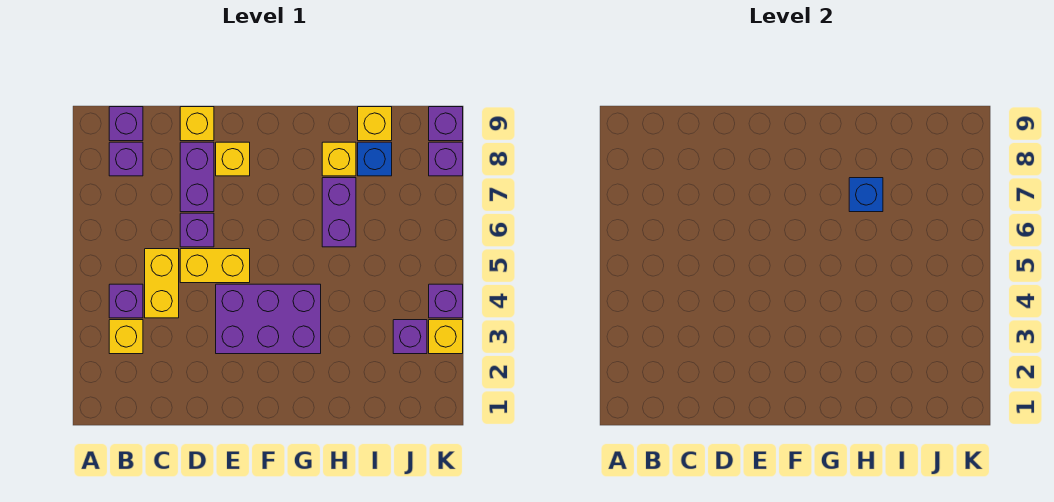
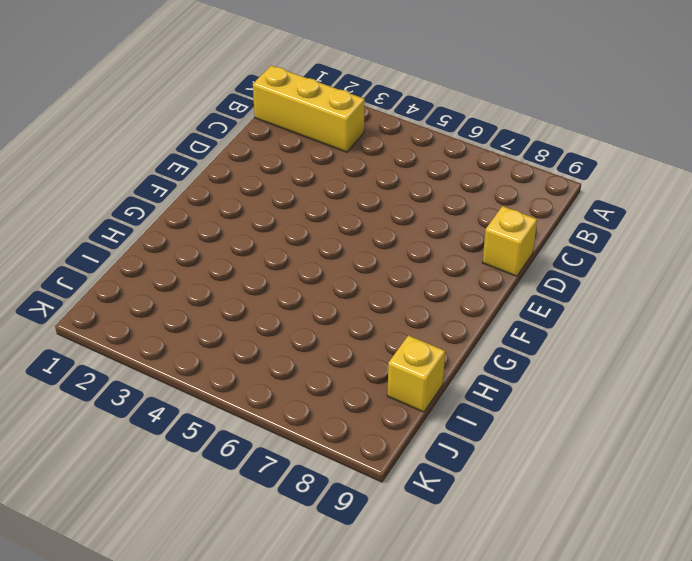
yellow brick B1:B3 level 1 -> yellow brick B3 level 1
none -> purple brick B4 level 1
none -> purple brick B8 level 1
none -> purple brick B9 level 1

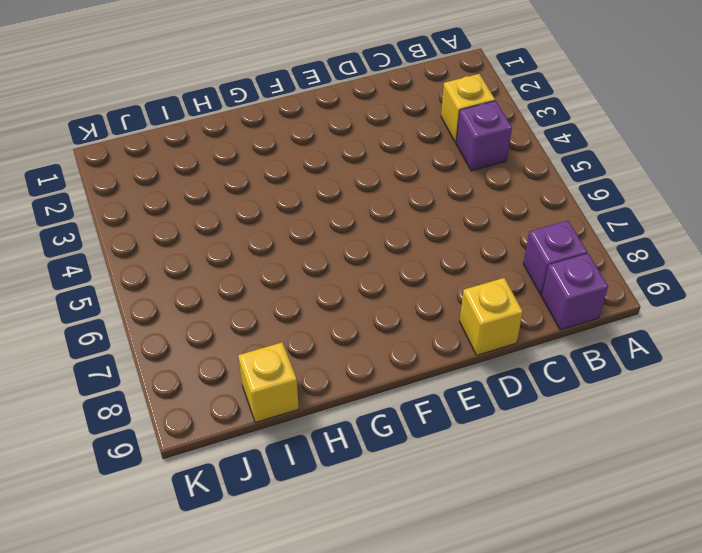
none -> yellow brick C4:C5 level 1
none -> yellow brick D5:E5 level 1
none -> purple brick D6 level 1

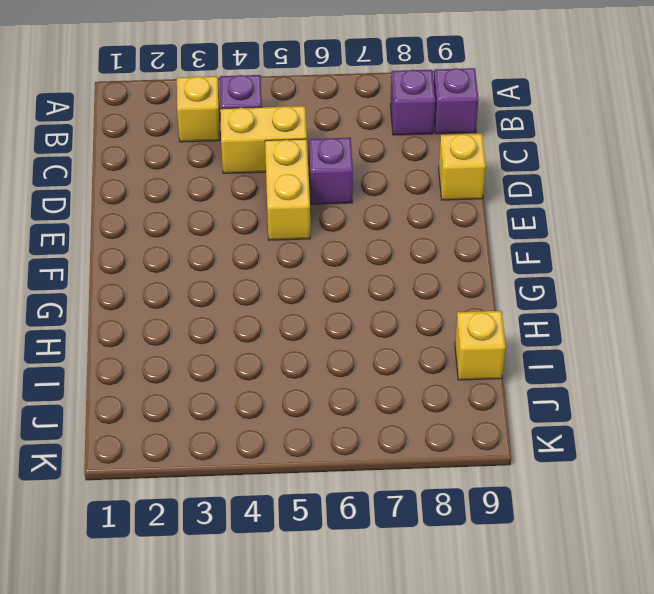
none -> purple brick D7:D8 level 1
none -> purple brick E3:G4 level 1
none -> yellow brick E8 level 1

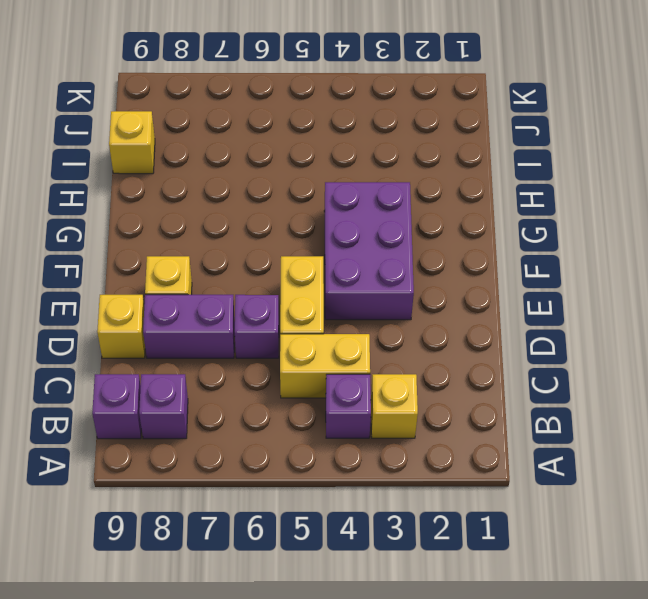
none -> purple brick H6:H7 level 1
none -> yellow brick H8 level 1
none -> blue brick I8 level 1

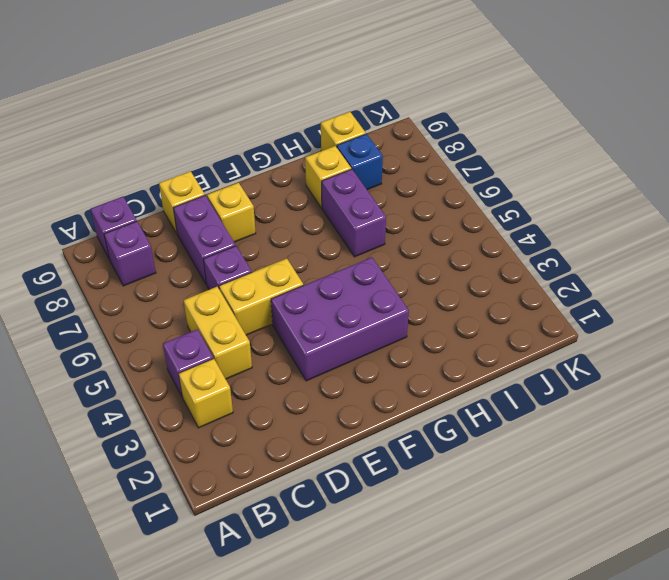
none -> purple brick J3 level 1
none -> yellow brick K3 level 1
none -> purple brick K4 level 1

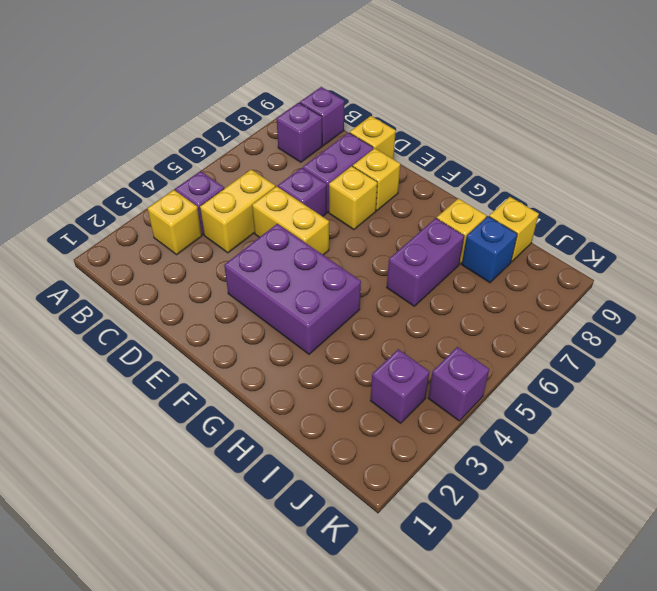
yellow brick E7 level 1 -> yellow brick K3 level 1
none -> purple brick K8 level 1
none -> purple brick K9 level 1
none -> blue brick H7 level 2

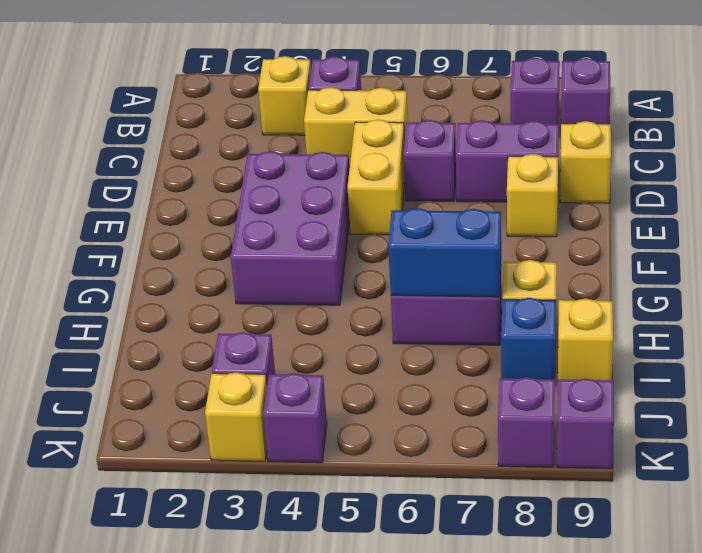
blue brick H6:H7 level 2 -> blue brick H7 level 2

